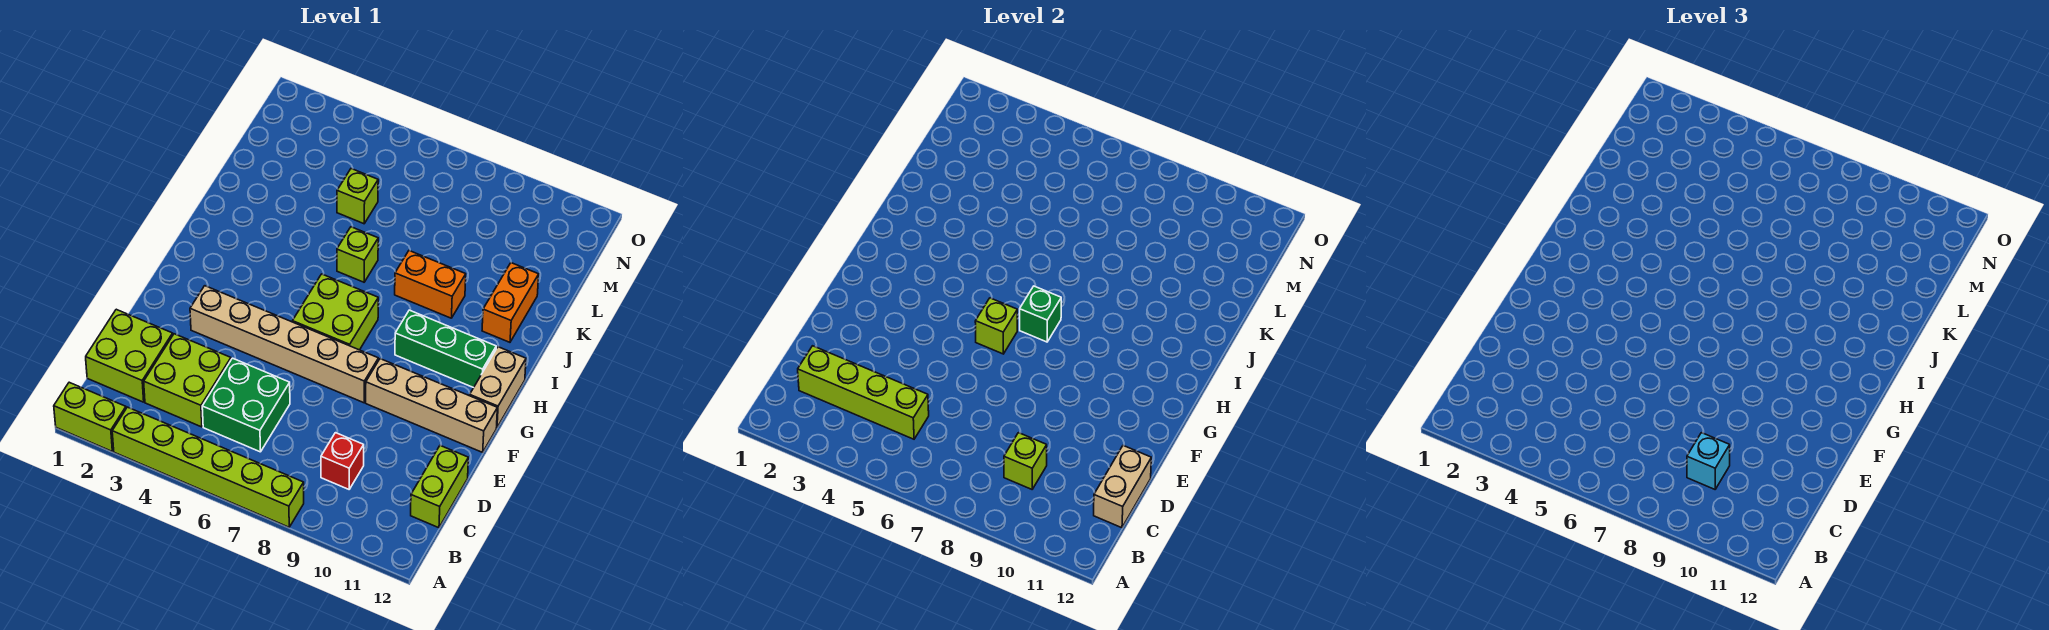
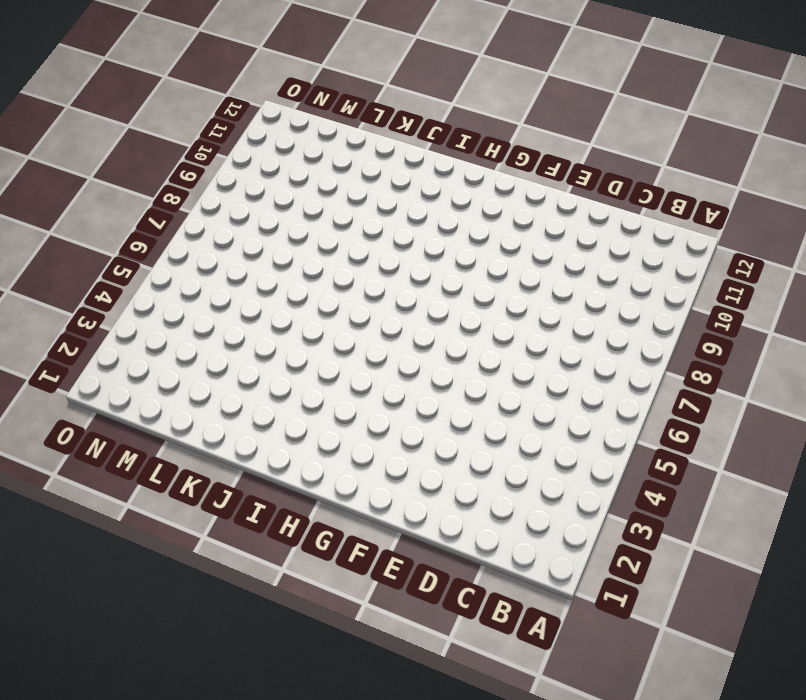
none -> lime brick A1:A2 level 1
none -> lime brick A3:A8 level 1
none -> lime brick C1:D2 level 1

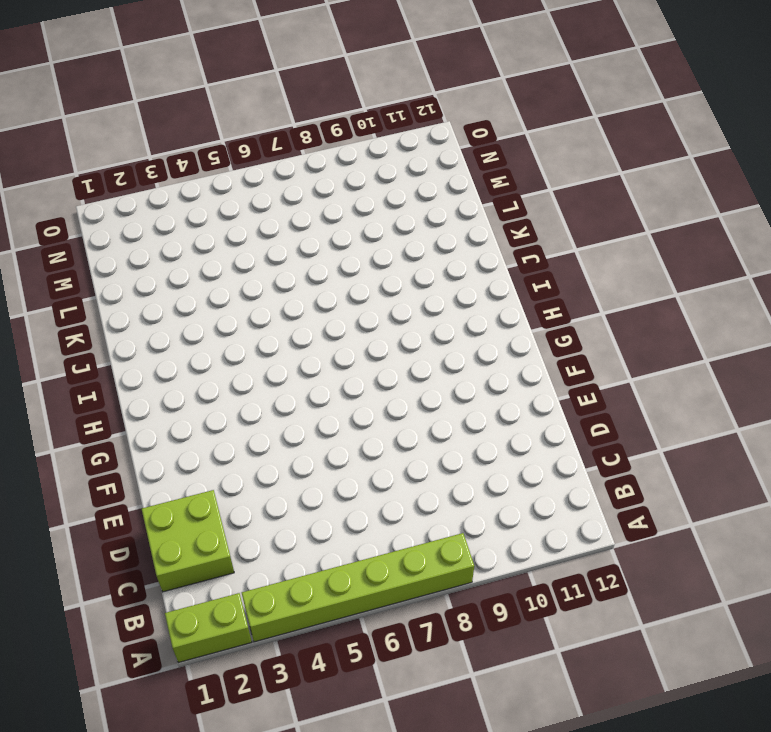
none -> lime brick C3:D4 level 1
none -> green brick C5:D6 level 1
none -> red brick C9 level 1

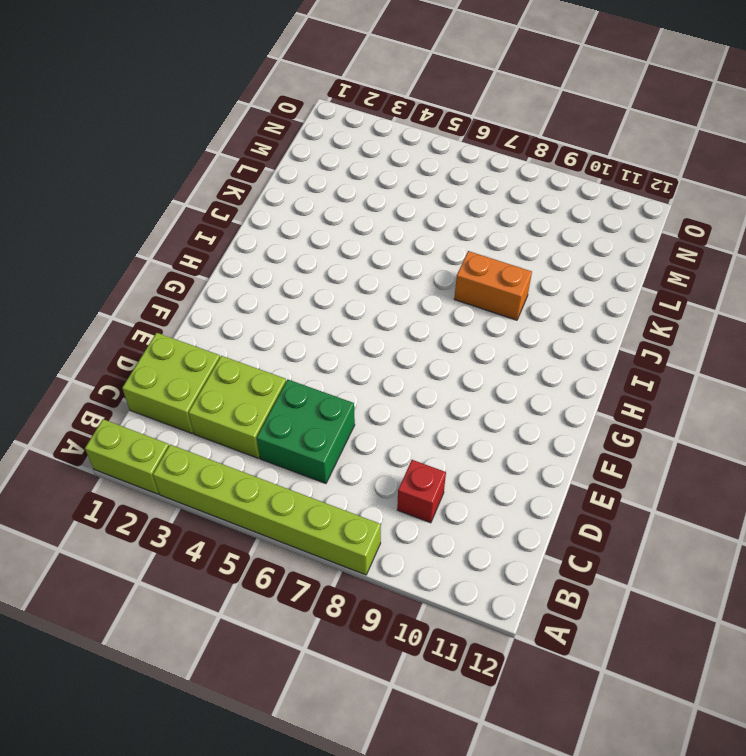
none -> lime brick C12:D12 level 1
none -> tan brick F3:F8 level 1
none -> tan brick F9:F12 level 1

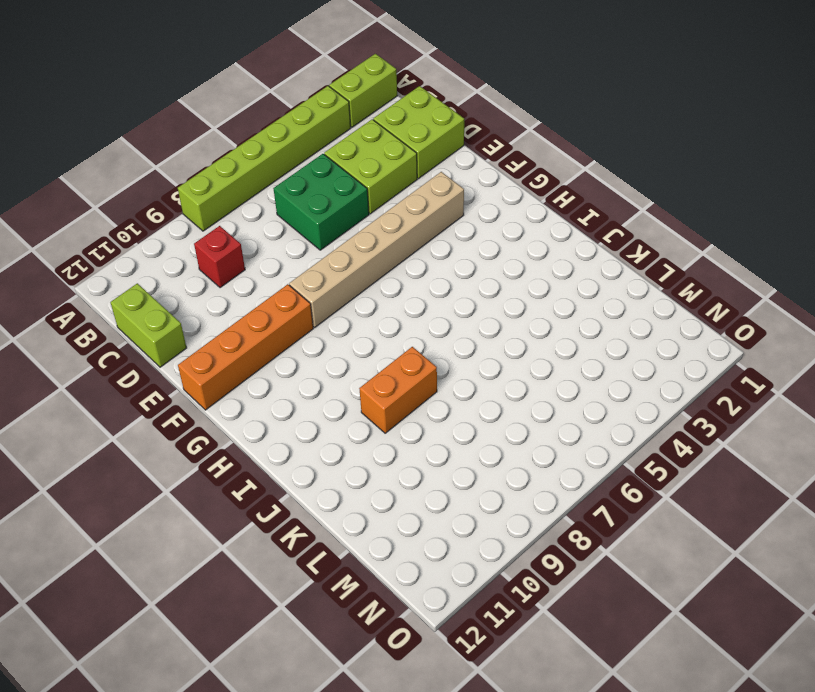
orange brick F9:F12 level 1 -> tan brick F9:F12 level 1
none -> lime brick G6:H7 level 1
none -> tan brick G12:H12 level 1
none -> green brick H9:H11 level 1

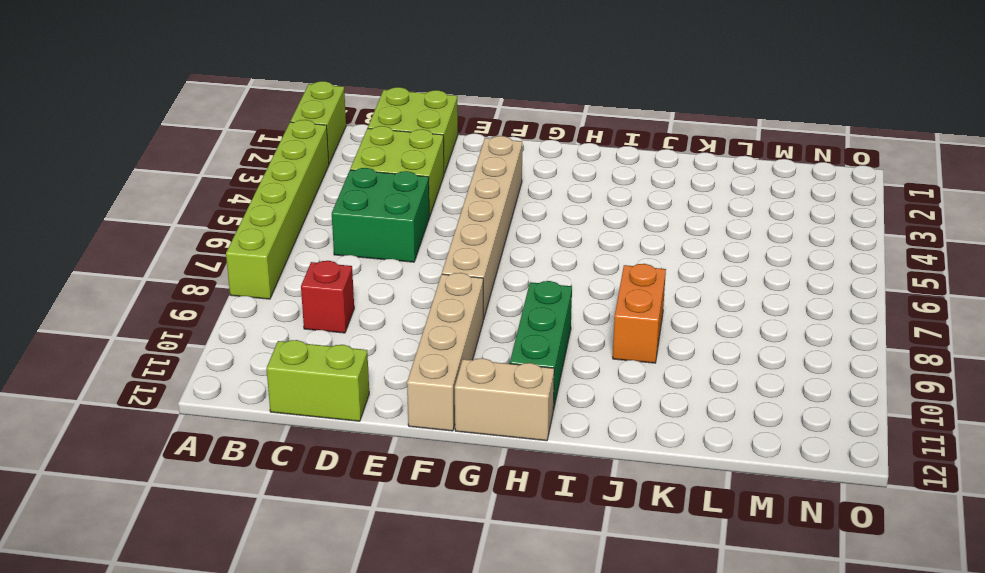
none -> lime brick G6:H7 level 1
none -> lime brick J6 level 1
none -> orange brick J11:K11 level 1

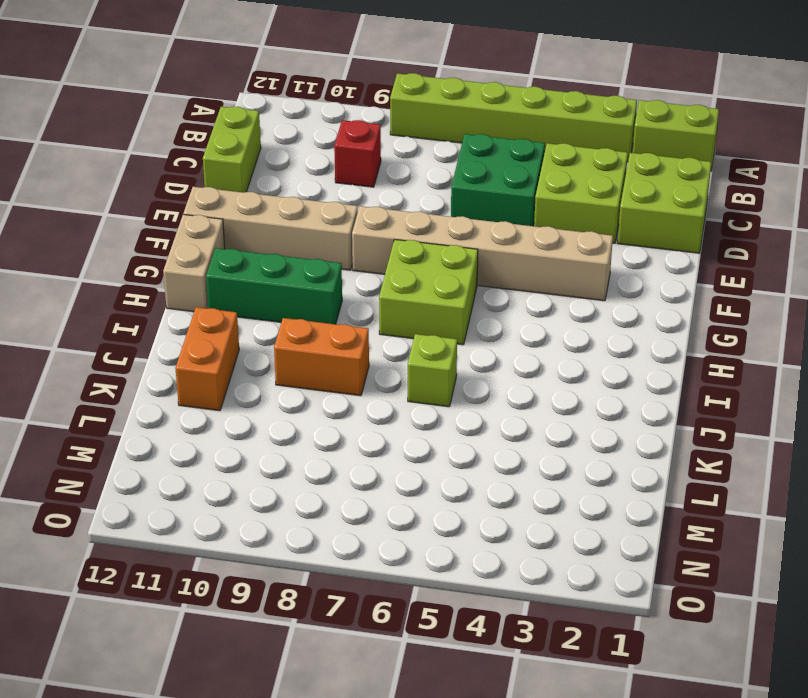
none -> lime brick L5 level 1
none -> lime brick C2:C5 level 2
none -> lime brick C9 level 2

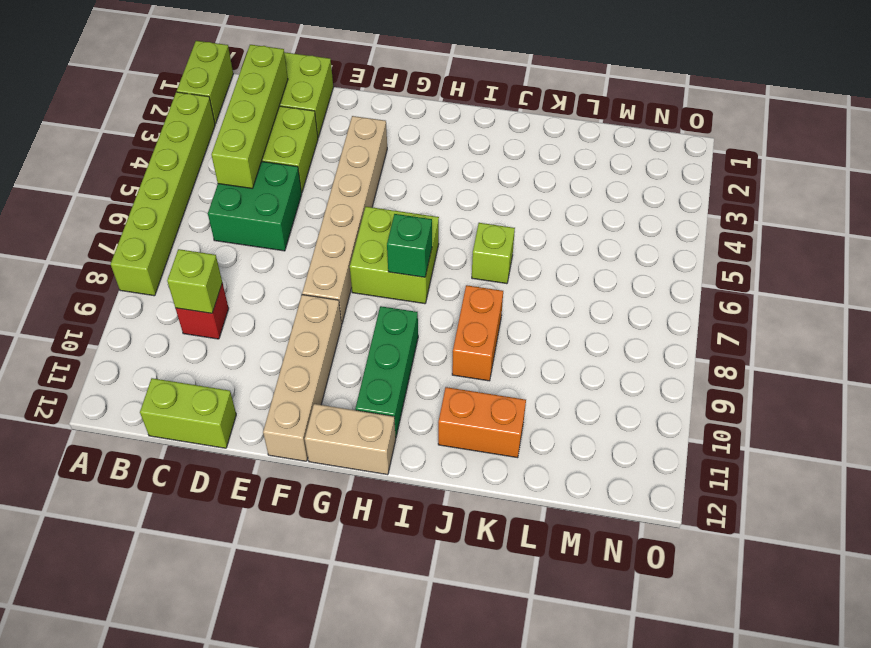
none -> lime brick L5 level 1
none -> tan brick C12:D12 level 2
none -> lime brick G6 level 2

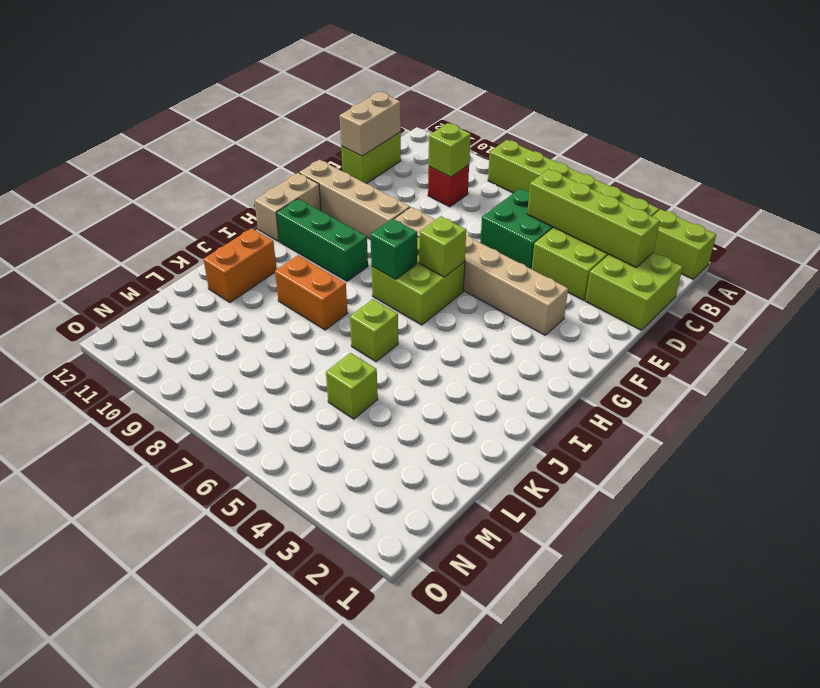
none -> cyan brick C9 level 3

